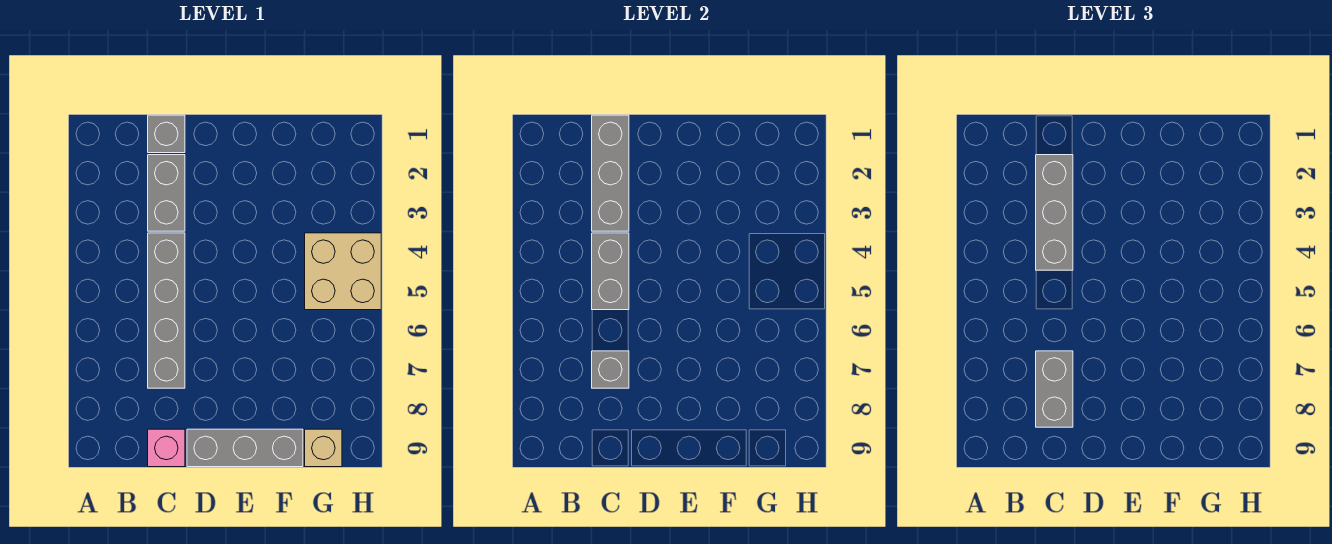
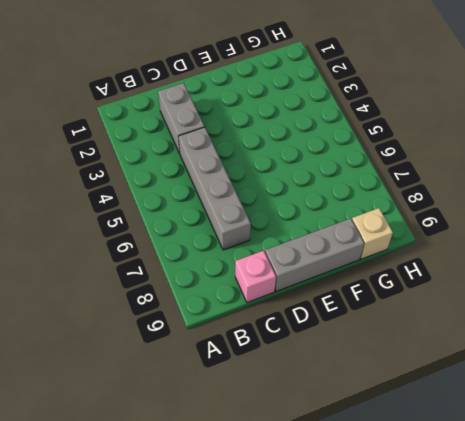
none -> grey brick C1 level 1
none -> tan brick G4:H5 level 1
none -> grey brick C1:C3 level 2

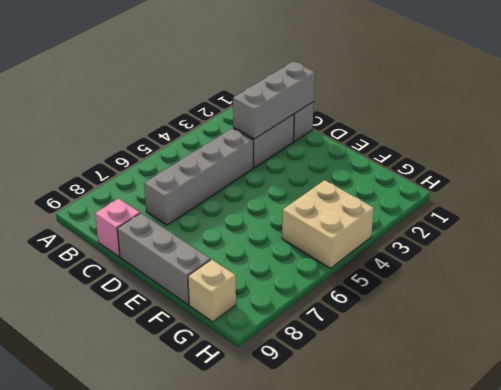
none -> grey brick C4:C5 level 2
none -> grey brick C7 level 2
none -> grey brick C2:C4 level 3

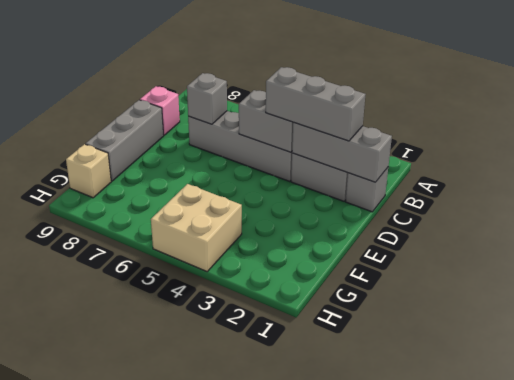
none -> grey brick C7:C8 level 3

